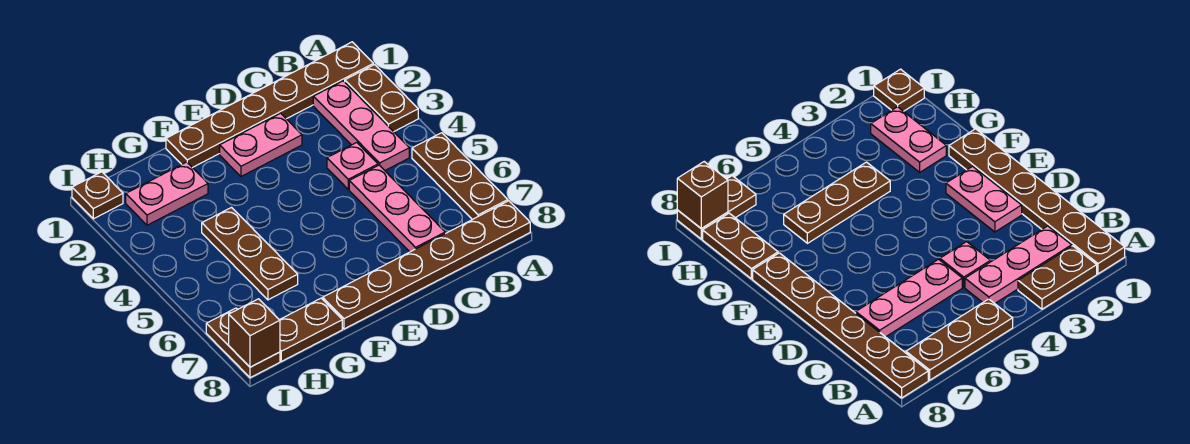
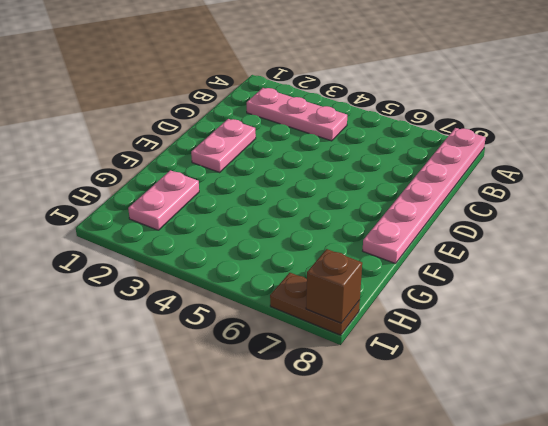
pink plate A8:F8 level 1 -> brown plate A8:F8 level 1
none -> brown plate A1:F1 level 1
none -> brown plate A2:A3 level 1
none -> brown plate A5:A7 level 1

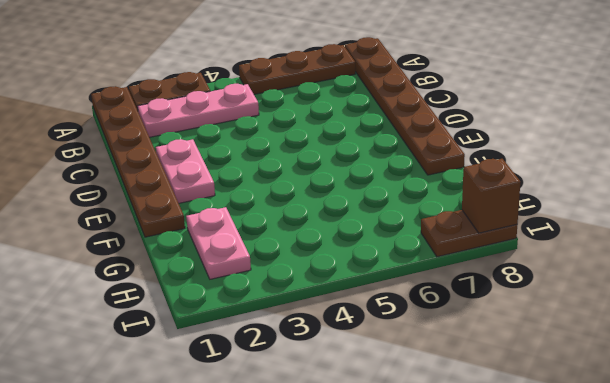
none -> pink plate C4 level 1
none -> pink plate C5:C7 level 1
none -> brown plate G4:G6 level 1

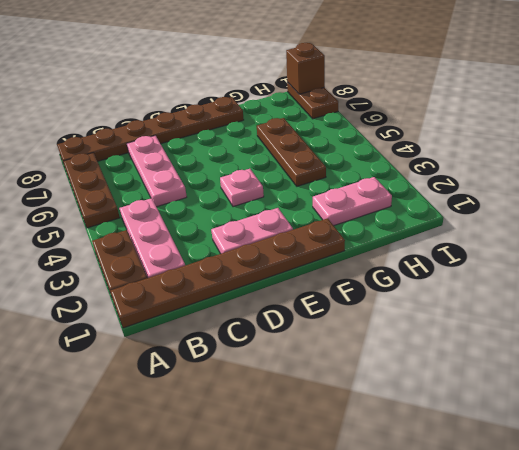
pink plate E4 level 1 -> pink plate C4 level 1
none -> brown plate G8:H8 level 1
none -> brown plate I1 level 1

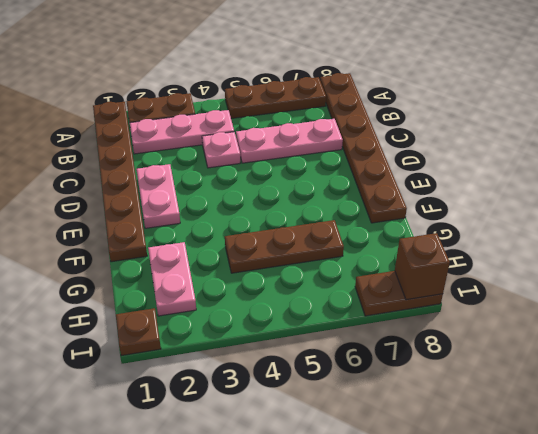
none -> brown plate G8:H8 level 1

